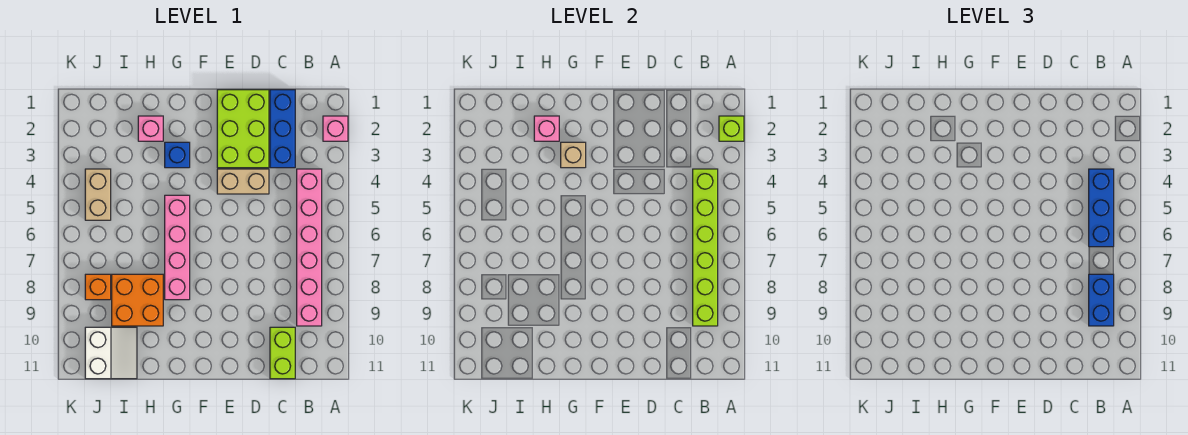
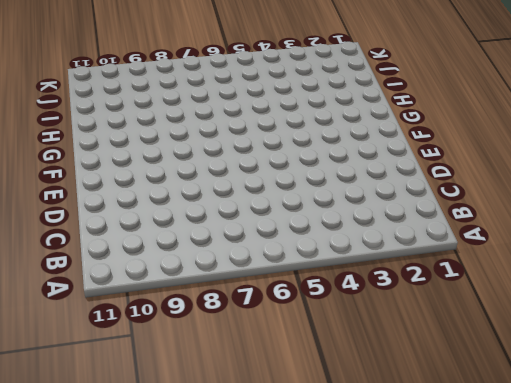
none -> pink brick A2 level 1
none -> pink brick B4:B9 level 1
none -> blue brick C1:C3 level 1

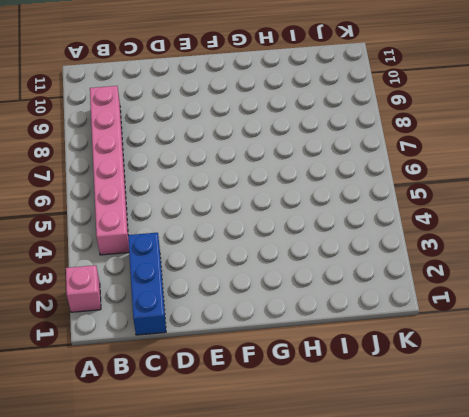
none -> lime brick C10:C11 level 1
none -> lime brick D1:E3 level 1
none -> tan brick D4:E4 level 1

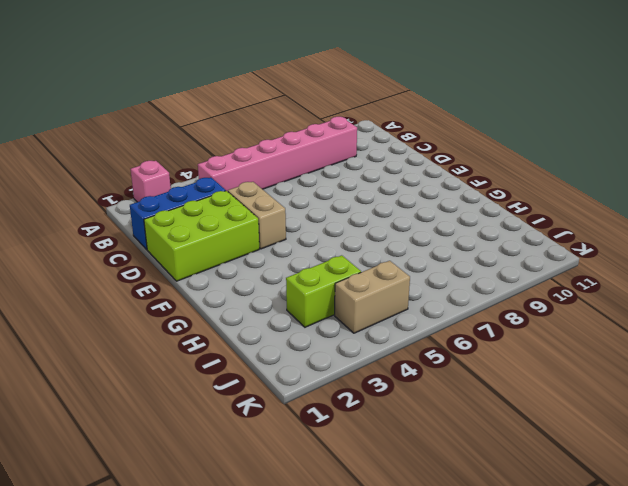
lime brick I3:I4 level 1 -> lime brick C10:C11 level 1
none -> blue brick G3 level 1
none -> pink brick G5:G8 level 1
none -> pink brick H2 level 1

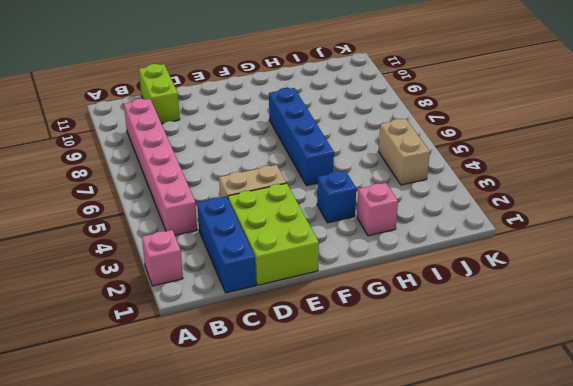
blue brick G5:G8 level 1 -> pink brick G5:G8 level 1
none -> orange brick H8:I9 level 1
none -> white slope I10:J11 level 1 top J
none -> orange brick J8 level 1

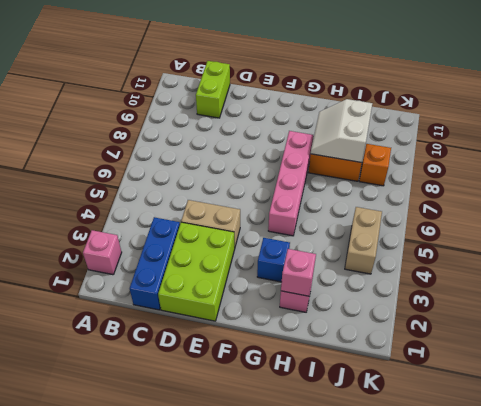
white slope H8:I9 level 2 top I -> white slope I10:J11 level 1 top J
none -> pink brick B4:B9 level 1
none -> lime brick A2 level 2
none -> lime brick B4:B9 level 2

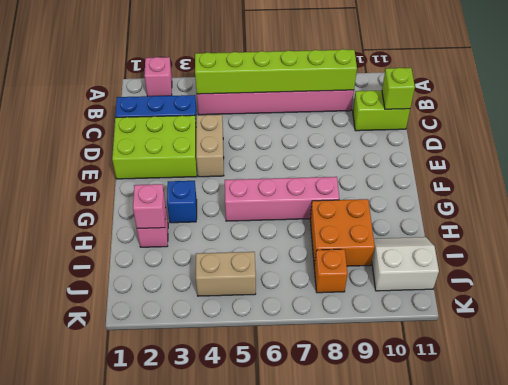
lime brick C11 level 2 -> lime brick A2 level 2
none -> tan brick G3 level 2
none -> blue brick B4:B6 level 3
none -> blue brick B8:B9 level 3

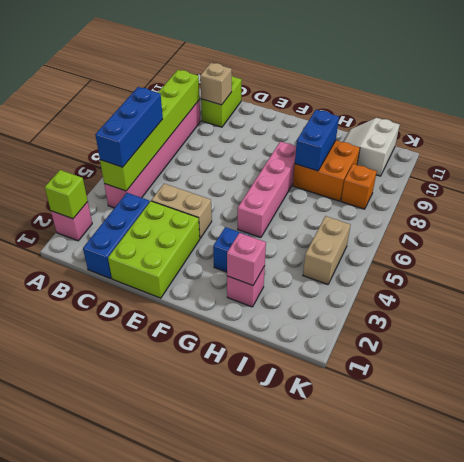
tan brick C10 level 2 -> tan brick G3 level 2
blue brick H8:H9 level 2 -> blue brick B8:B9 level 3

